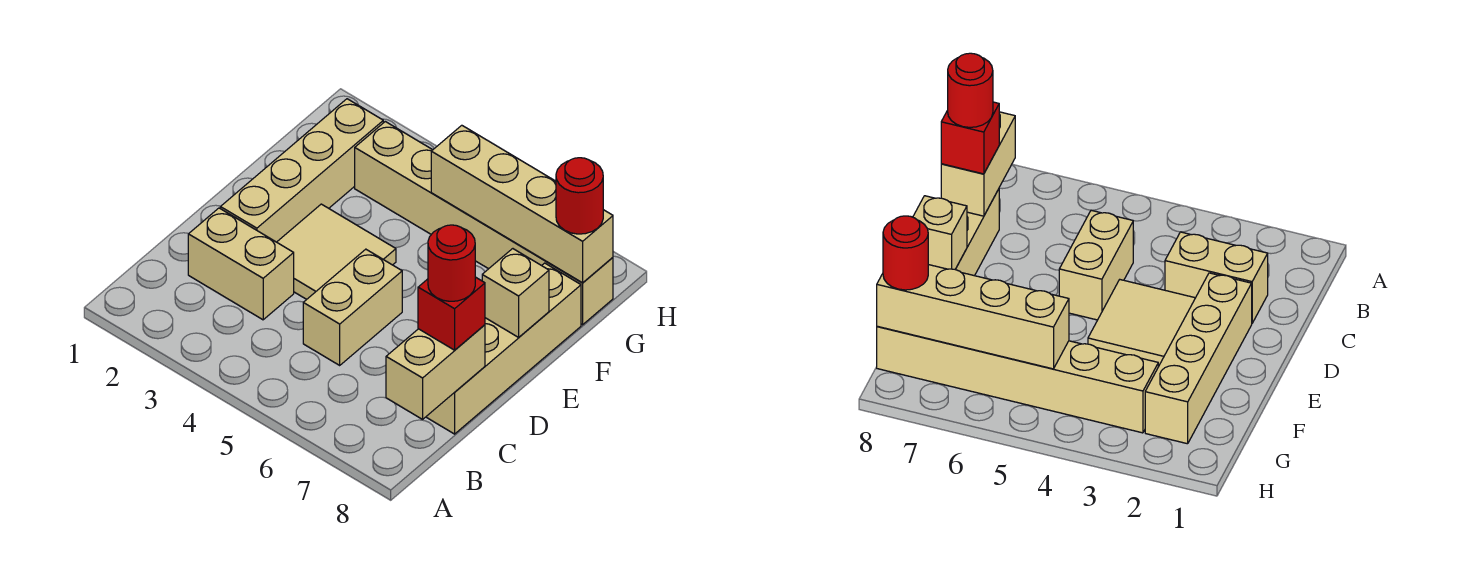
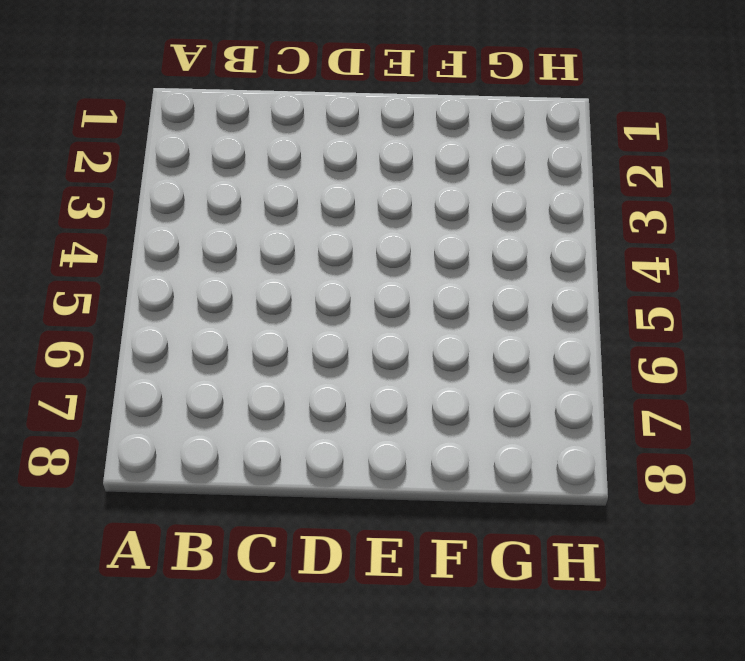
none -> tan brick C2:C3 level 1
none -> tan brick C5:D5 level 1
none -> tan brick C8:F8 level 1

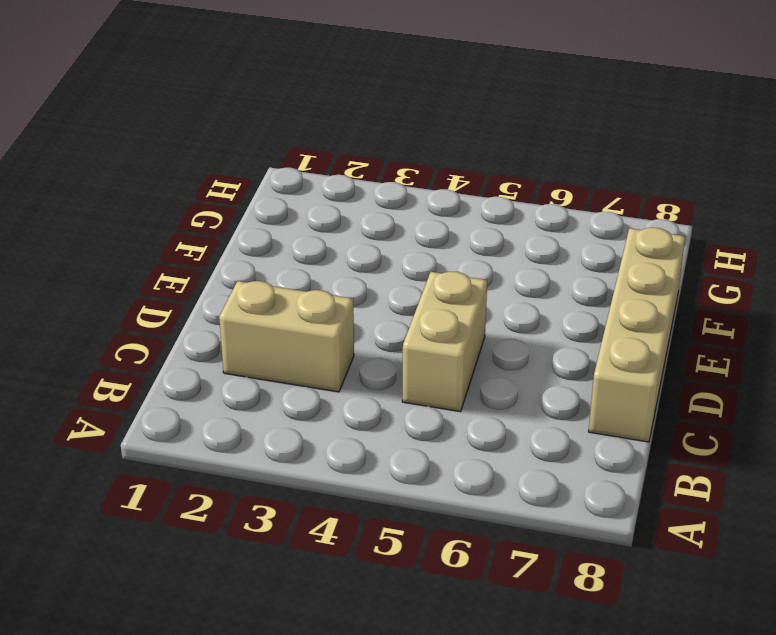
none -> tan brick D2:G2 level 1
none -> tan tile D3:E4 level 1
none -> tan brick G3:G8 level 1

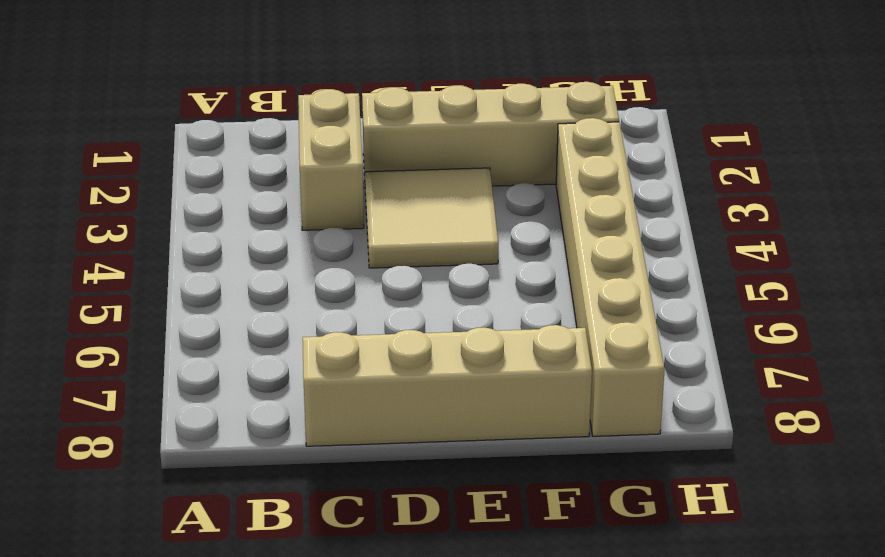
none -> tan brick C5:D5 level 1
none -> tan brick B8:C8 level 2
none -> tan brick E8 level 2

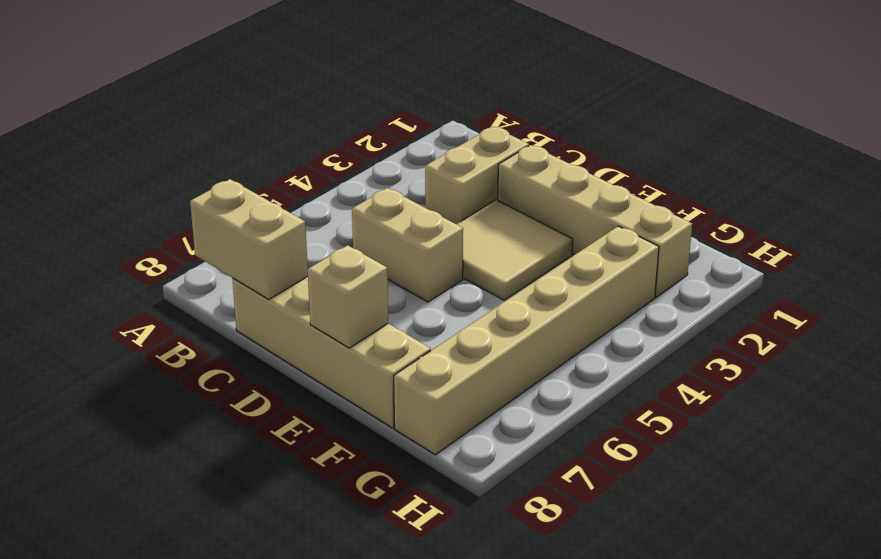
none -> tan brick G5:G8 level 2
none -> red brick C8 level 3
none -> red round brick G8 level 3

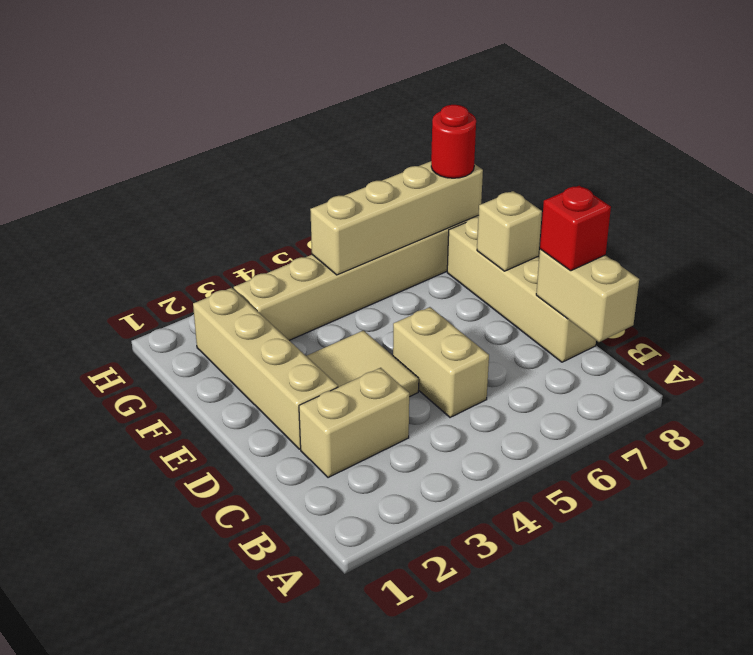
none -> red round brick C8 level 4

